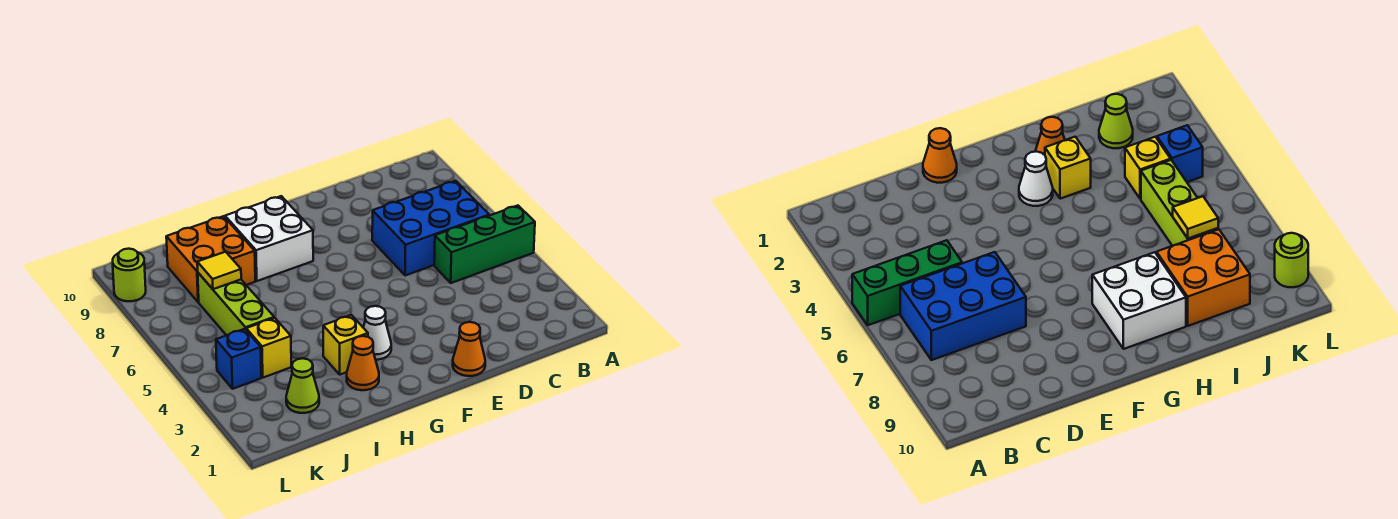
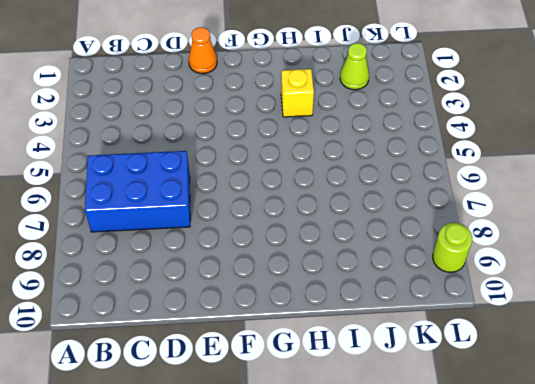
none -> green brick A5:C5 level 1
none -> white cone G3 level 1
none -> white brick G8:H9 level 1

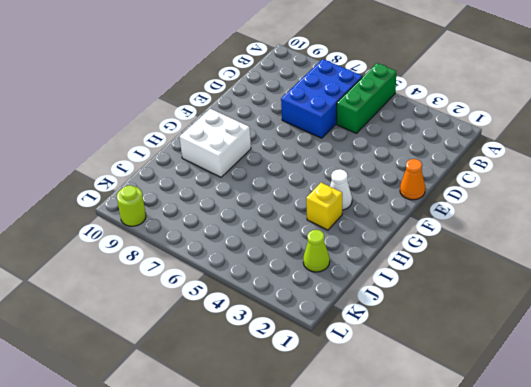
none -> orange cone H2 level 1
none -> orange brick I8:J9 level 1
none -> yellow brick J4 level 1

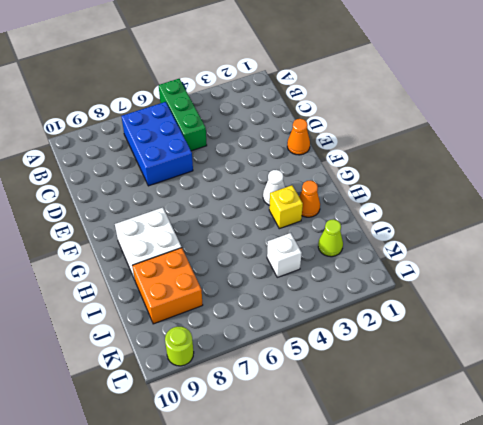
white brick J4 level 1 -> yellow brick J4 level 1
none -> lime brick J5:J7 level 1
none -> blue brick K4 level 1
none -> yellow tile J7 level 2

